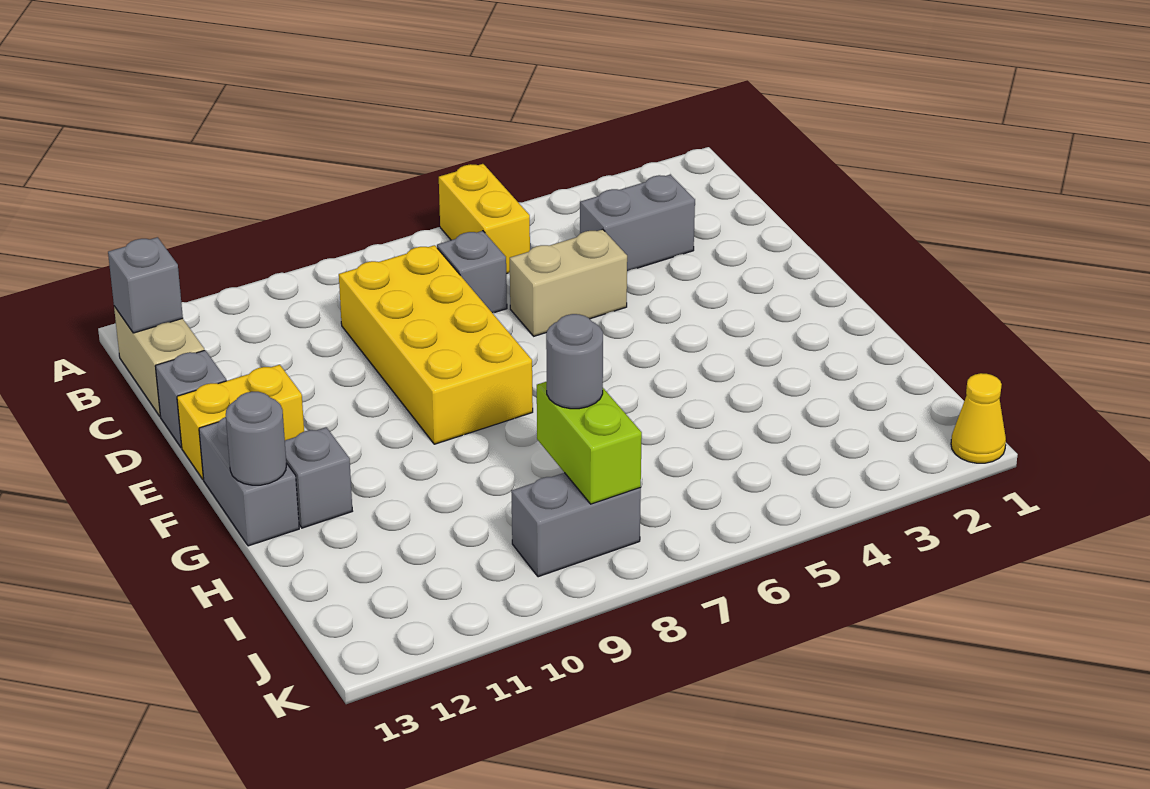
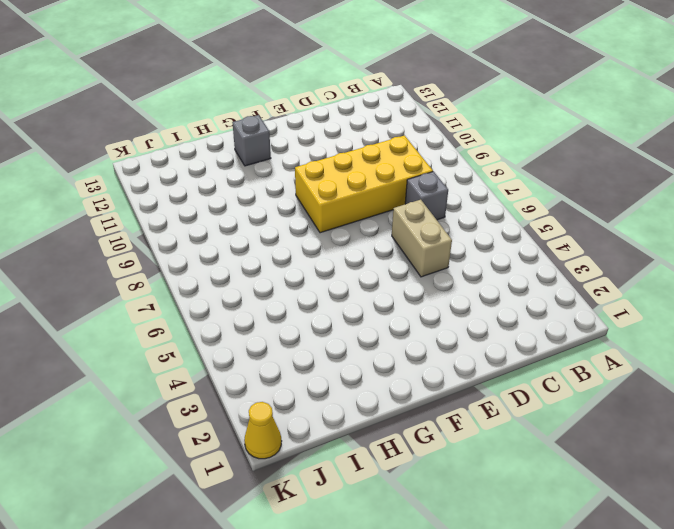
none -> yellow brick A6:B6 level 1
none -> tan brick B13:C13 level 1
none -> grey brick C3:C4 level 1

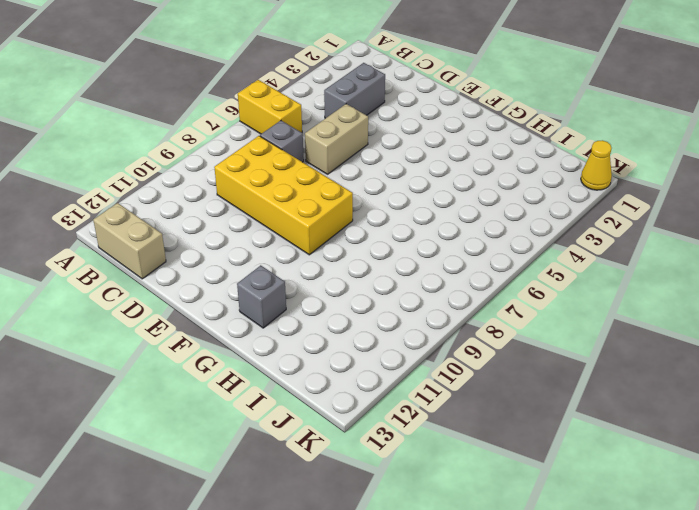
none -> grey brick D13 level 1
none -> yellow brick E12:E13 level 1
none -> grey brick F13:G13 level 1

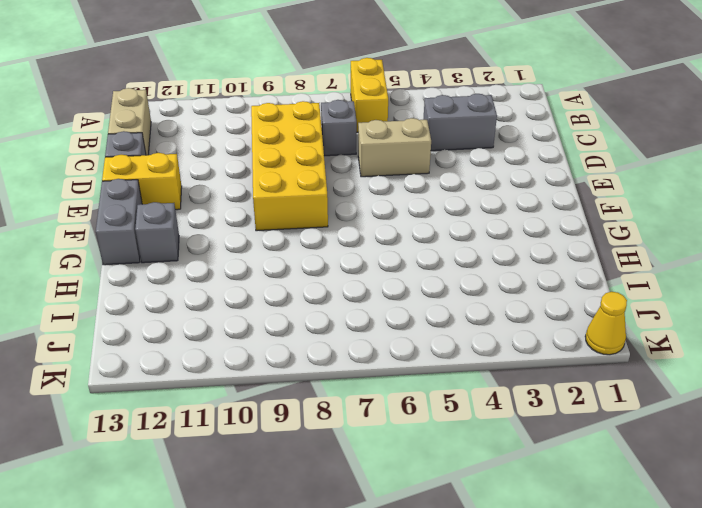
none -> grey brick J8:J9 level 1
none -> grey brick B13 level 2
none -> grey round brick G13 level 2

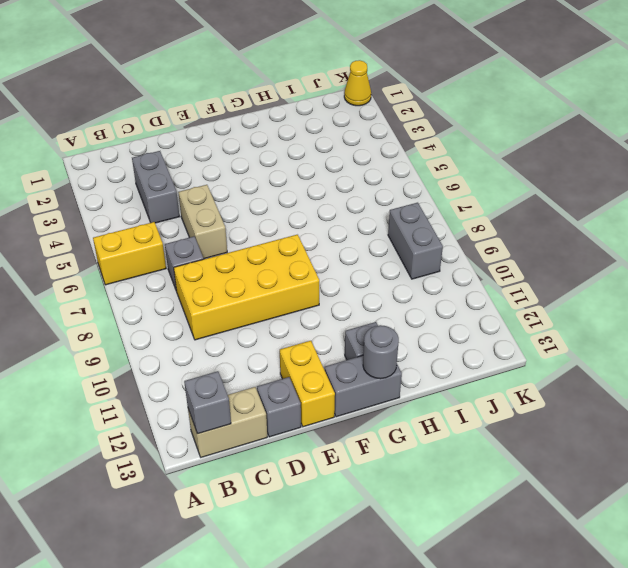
none -> lime brick I8:J8 level 2
none -> grey round brick I8 level 3

